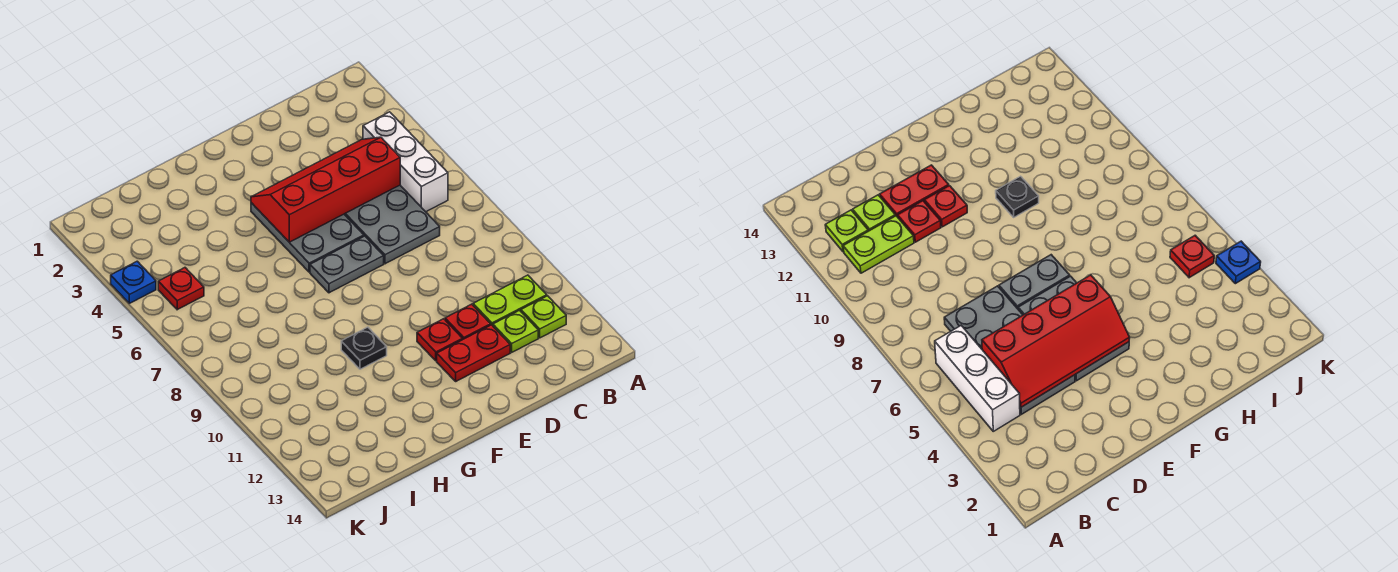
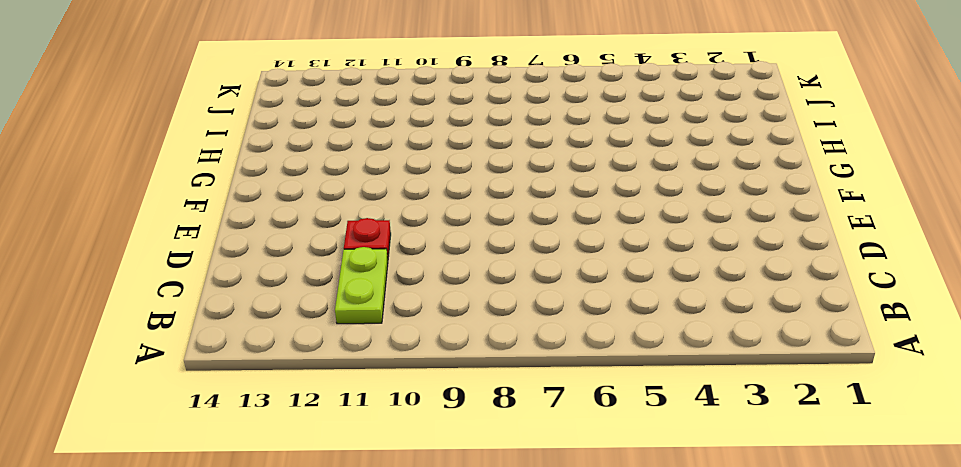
none -> white brick B4:B6 level 1
none -> lime plate B12 level 1
none -> grey plate C4:D7 level 1

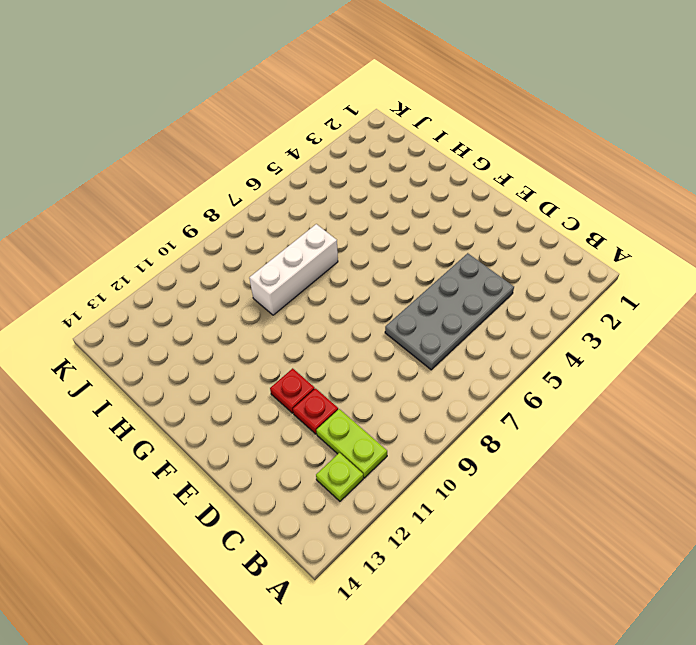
white brick H7:H9 level 1 -> white brick B4:B6 level 1
none -> lime plate C12 level 1
none -> red plate D12:E12 level 1
none -> grey plate E4:F6 level 1

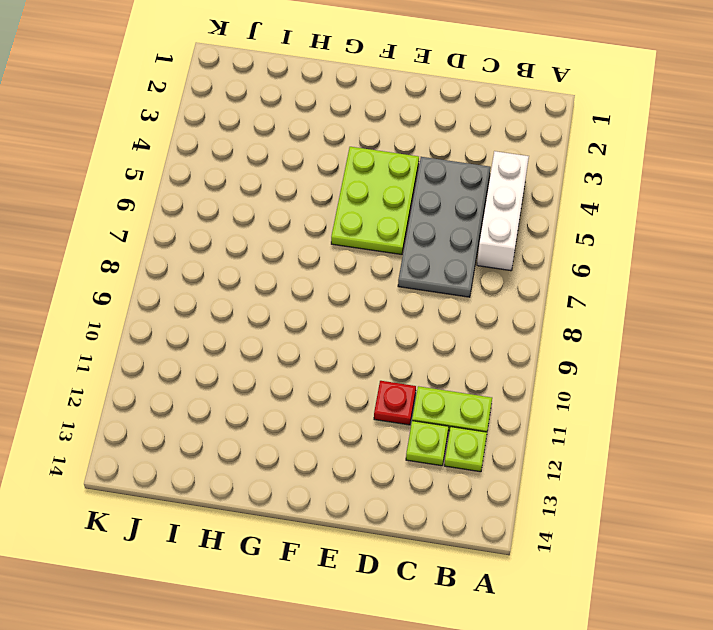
lime plate E4:F6 level 1 -> grey plate E4:F6 level 1
none -> red plate D12:E12 level 1
none -> grey plate E7:F7 level 1
none -> red plate E11 level 1

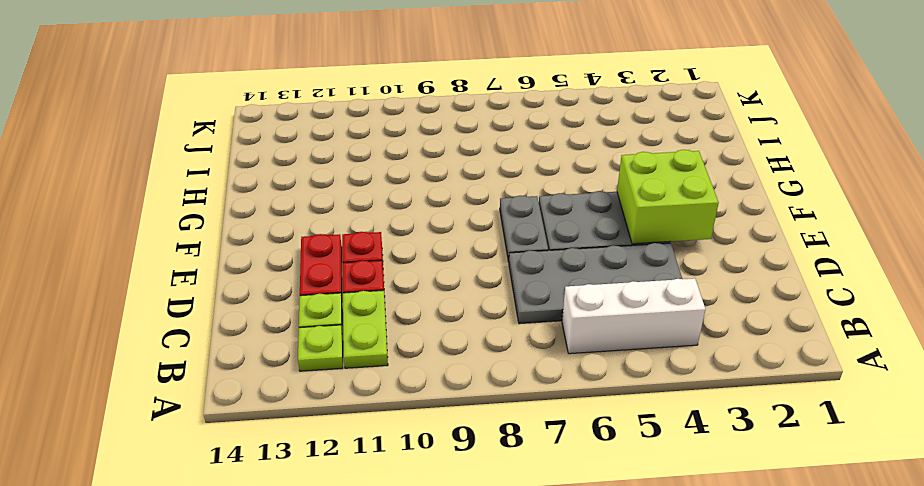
lime brick E3:F4 level 2 -> red slope C4:F5 level 2 top 5
none -> black plate G10 level 1
none -> red plate J5 level 1
none -> blue plate K4 level 1

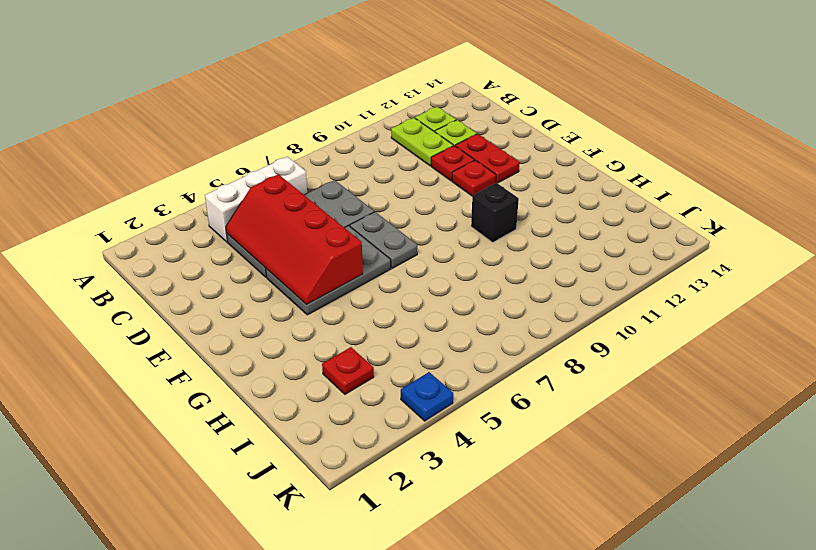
black brick G10 level 1 -> black plate G10 level 1
red plate I3 level 1 -> red plate J5 level 1

